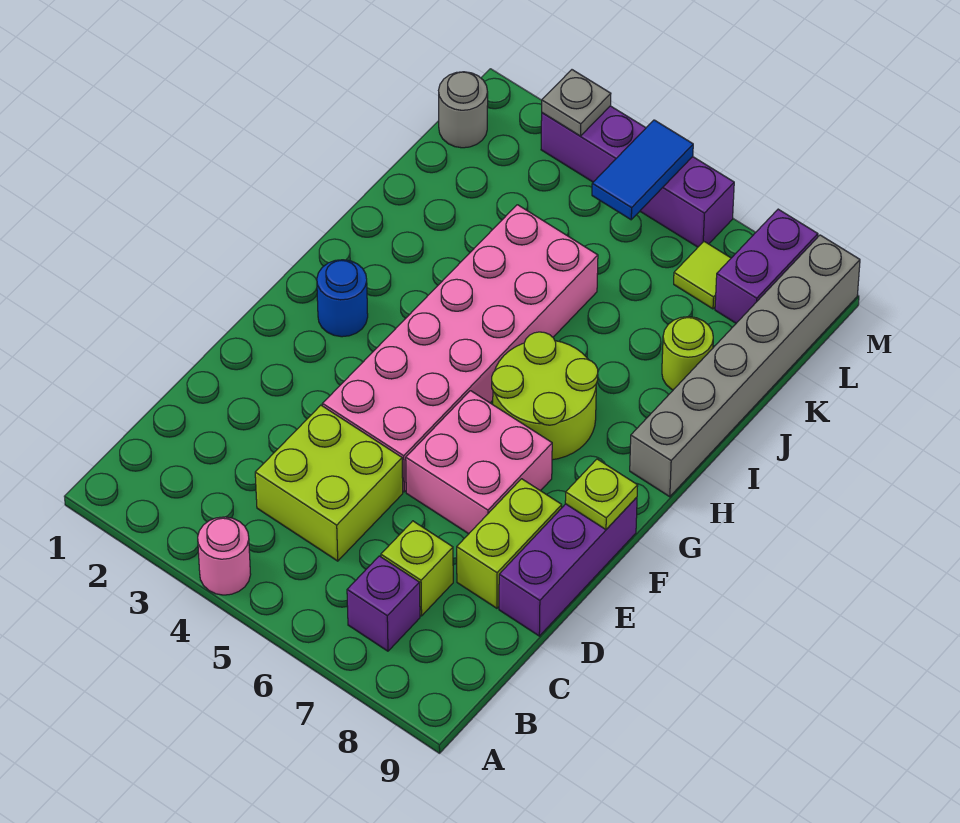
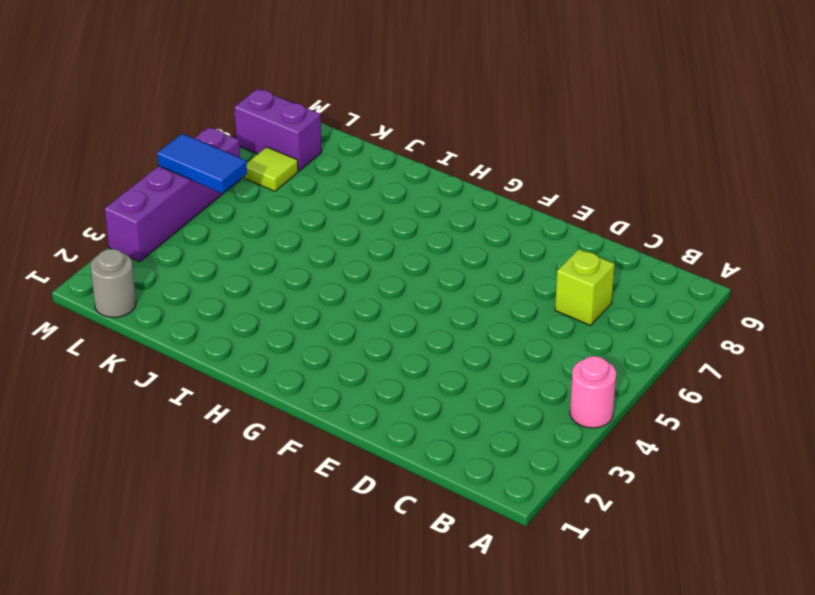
none -> purple brick B7 level 1
none -> lime brick C4:D5 level 1
none -> lime brick D8:E8 level 1

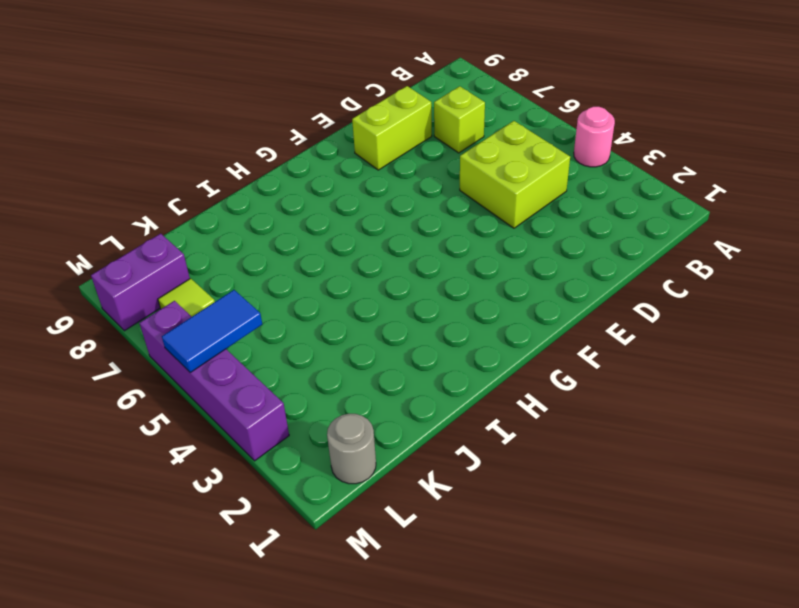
none -> purple brick B7 level 1
none -> purple brick D9:F9 level 1
none -> pink brick E4:J5 level 1

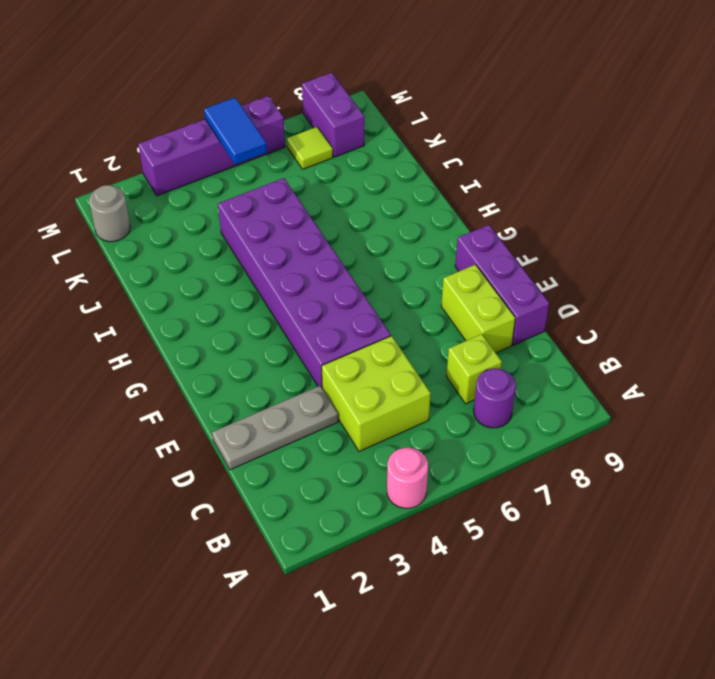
purple round brick B7 level 1 -> purple brick B7 level 1
grey plate D1:D3 level 1 -> none
purple brick E4:J5 level 1 -> pink brick E4:J5 level 1
none -> pink brick E6:F7 level 1
none -> blue round brick G2 level 1
none -> lime round brick G6:H7 level 1

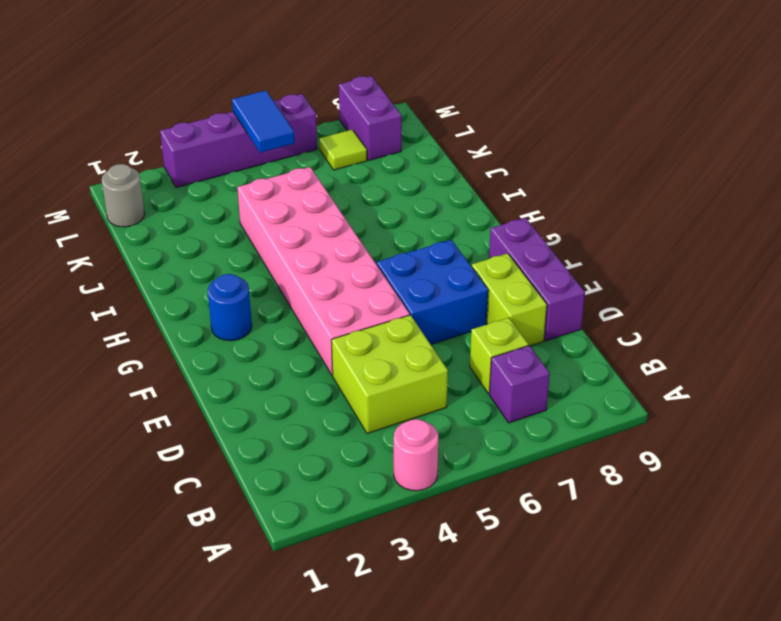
blue brick E6:F7 level 1 -> pink brick E6:F7 level 1
none -> lime round brick G6:H7 level 1
none -> grey brick H9:M9 level 1
none -> lime round brick J8 level 1

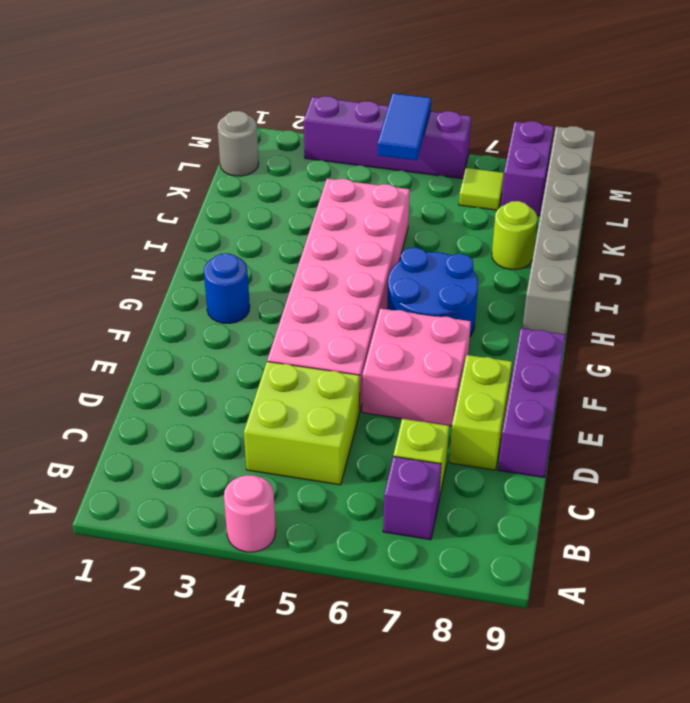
blue round brick G6:H7 level 1 -> lime round brick G6:H7 level 1
none -> lime plate F9 level 2
none -> grey plate M3 level 2

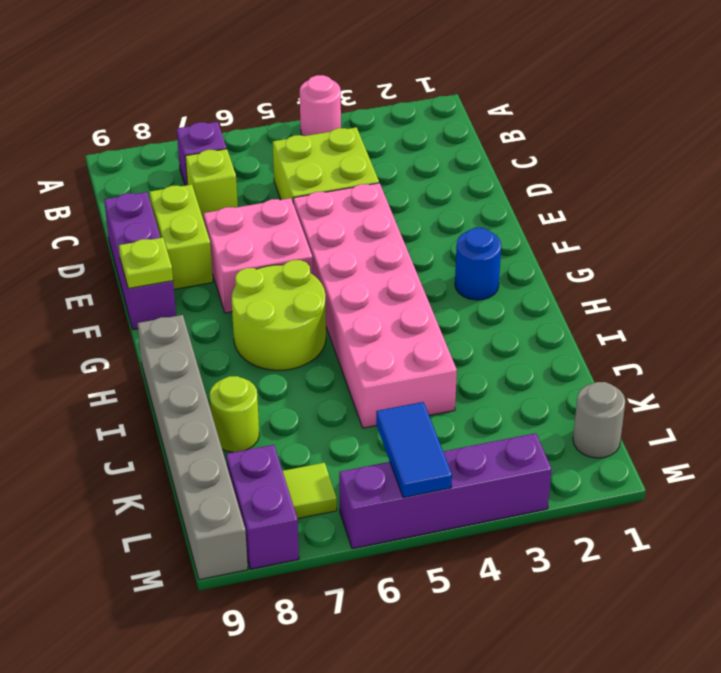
none -> grey plate M3 level 2

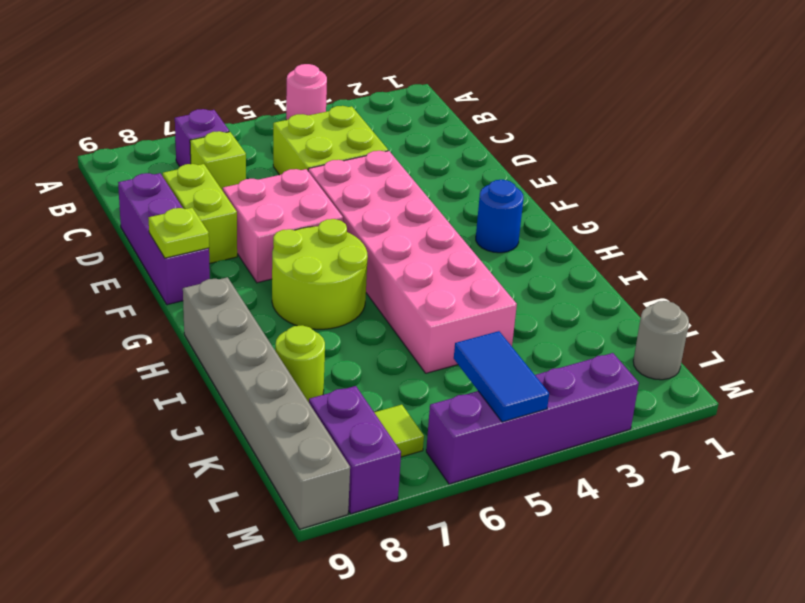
none -> grey plate M3 level 2

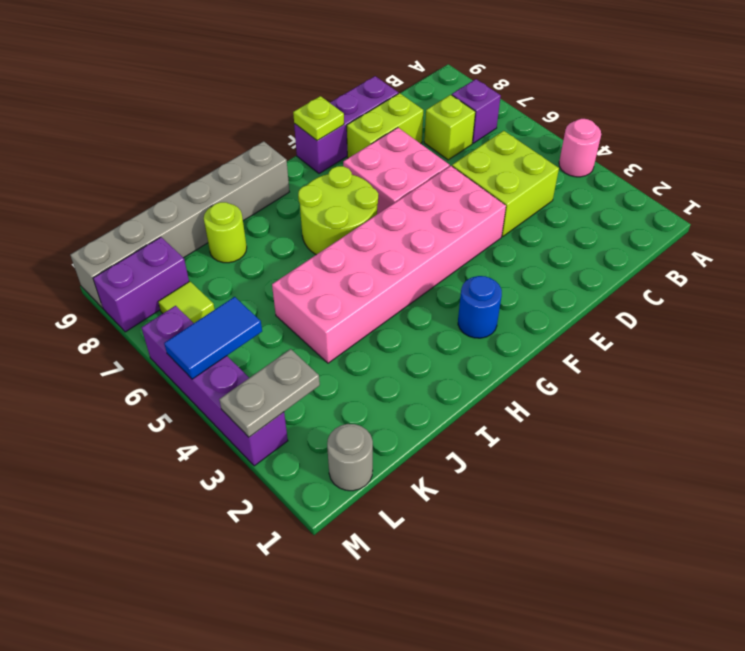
grey plate L3:M3 level 2 -> grey plate M3 level 2

